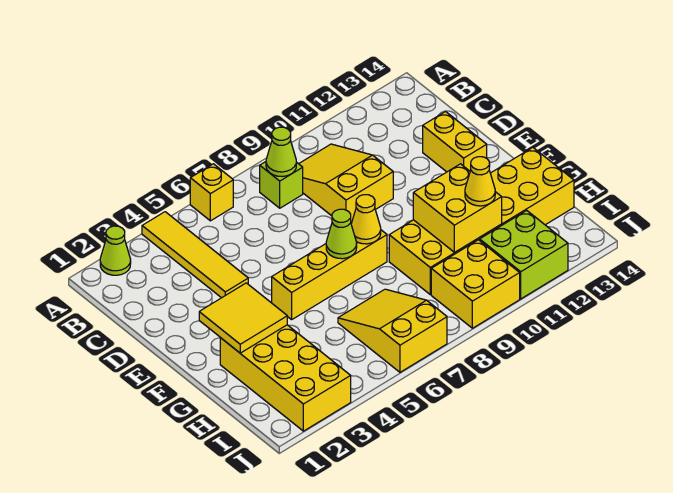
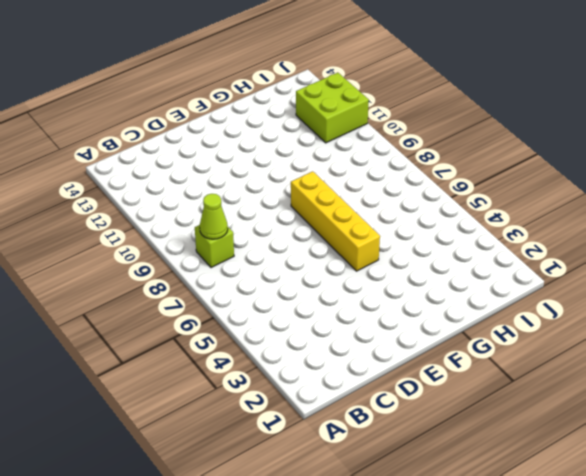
none -> lime cone A2 level 1
none -> yellow tile A4:D4 level 1
none -> yellow brick A6 level 1

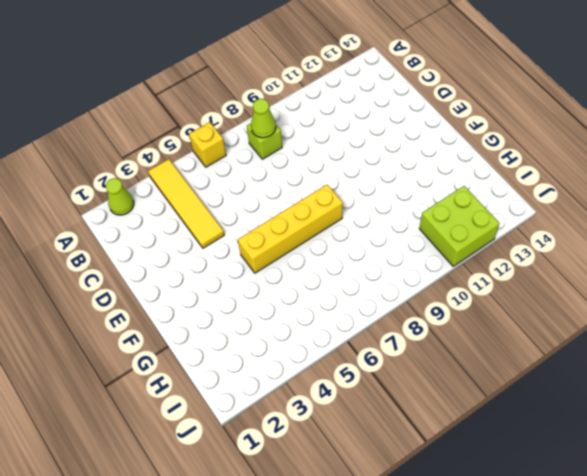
none -> yellow slope B9:D10 level 1 top D
none -> yellow brick D13:E13 level 1
none -> yellow brick G2:J3 level 1

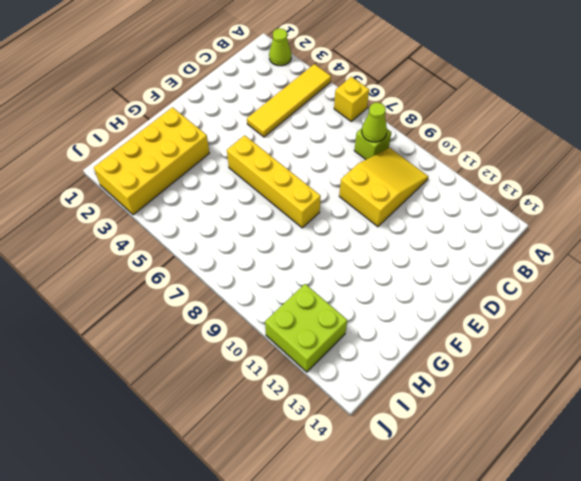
none -> yellow brick D13:E13 level 1
none -> yellow brick G9:H14 level 1
none -> yellow slope H6:J7 level 1 top J

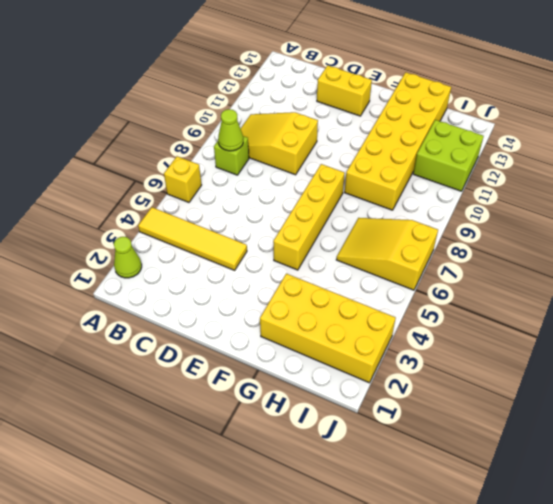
none -> yellow brick I9:J10 level 1
none -> yellow tile F2:G3 level 2
none -> lime cone F7 level 2

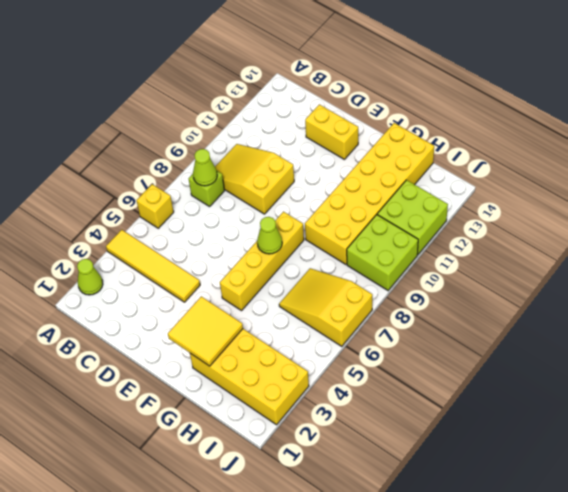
lime brick I9:J10 level 1 -> yellow brick I9:J10 level 1
none -> yellow cone F8 level 2
none -> yellow brick G10:H11 level 2
none -> yellow cone H11 level 3

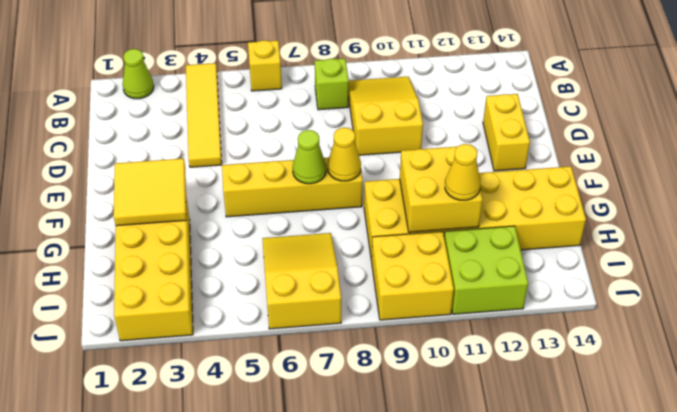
none -> lime cone B8 level 2

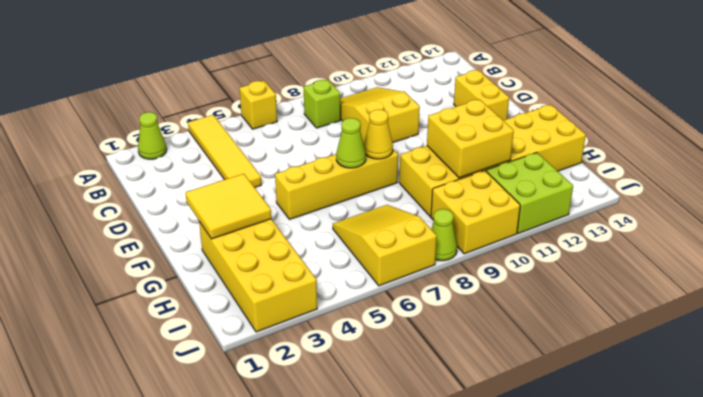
lime cone J8 level 1 -> lime cone B8 level 2
none -> yellow cone H11 level 3

